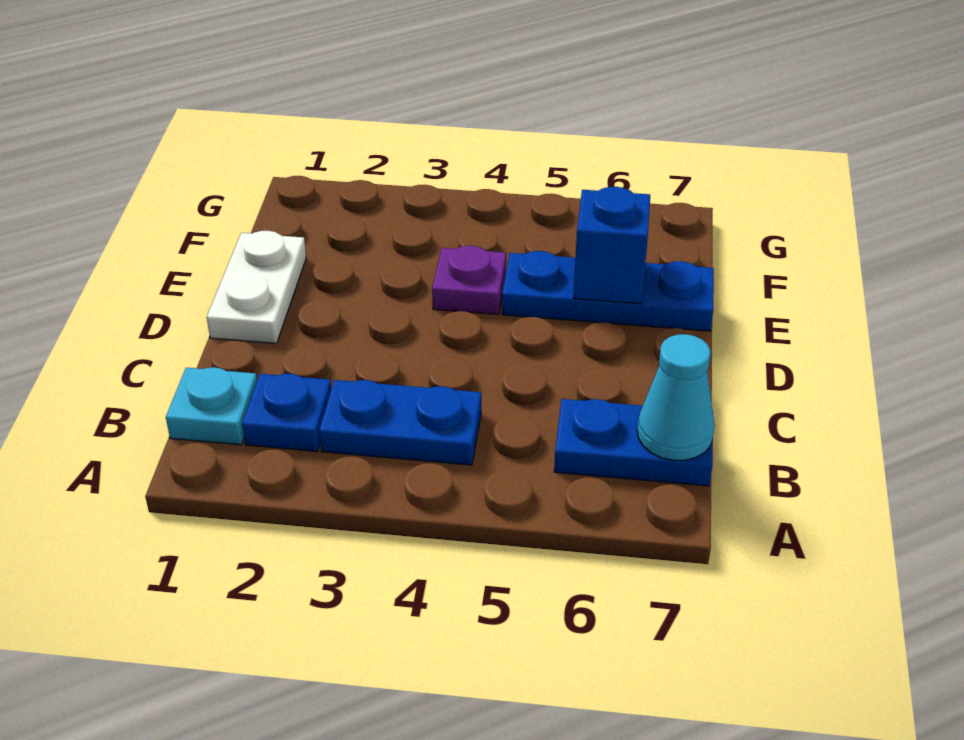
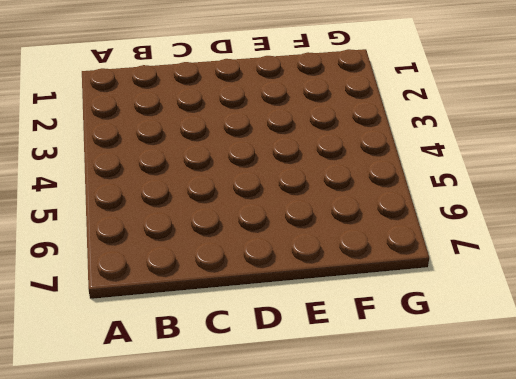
none -> cyan plate B1 level 1
none -> blue plate B2 level 1

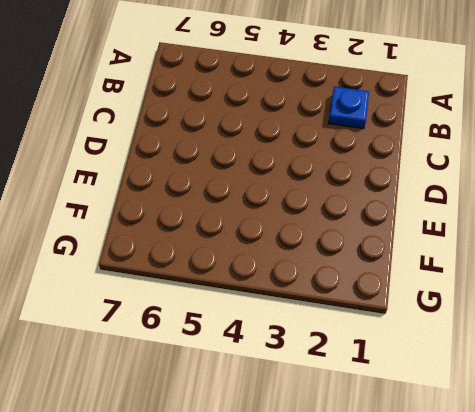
none -> cyan plate B1 level 1
none -> blue plate B3:B4 level 1

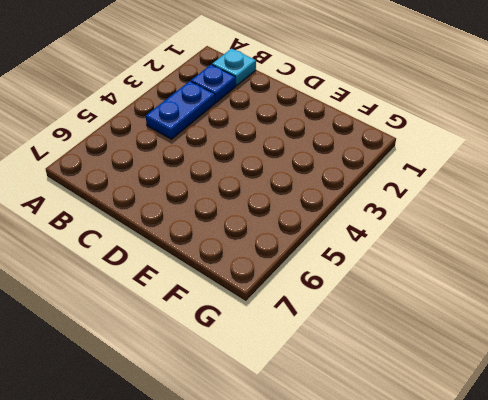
none -> blue plate B6:B7 level 1
none -> white plate D1:E1 level 1

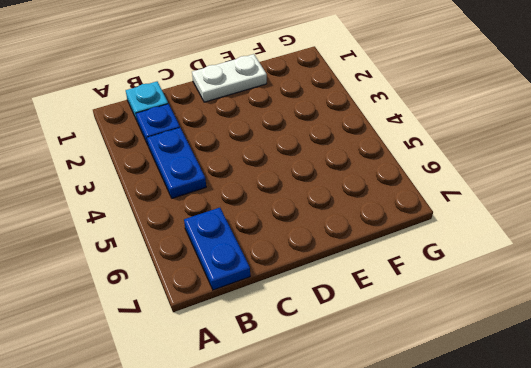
none -> purple plate E4 level 1
none -> blue plate E5:E7 level 1

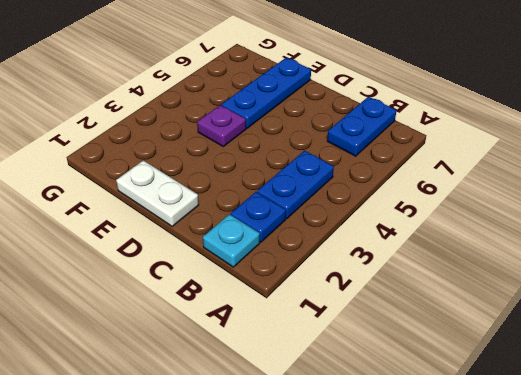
none -> cyan cone B7 level 2
none -> blue brick E6 level 2

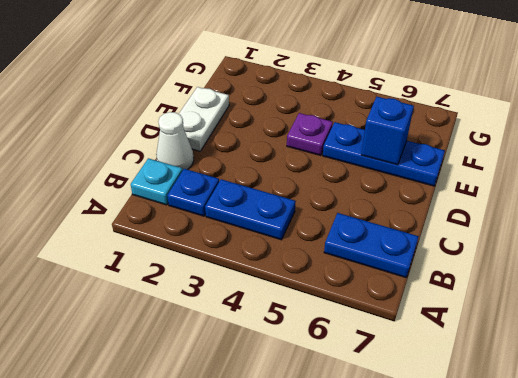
white cone C1 level 1 -> none
none -> cyan cone B7 level 2

